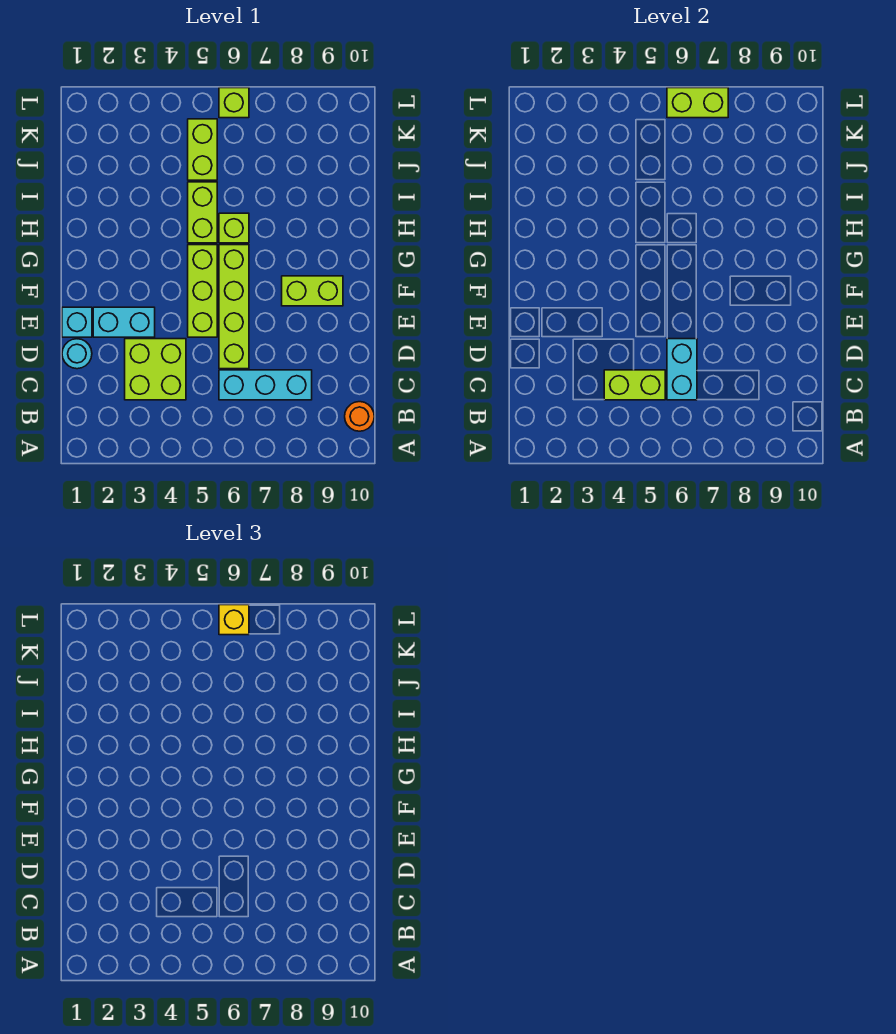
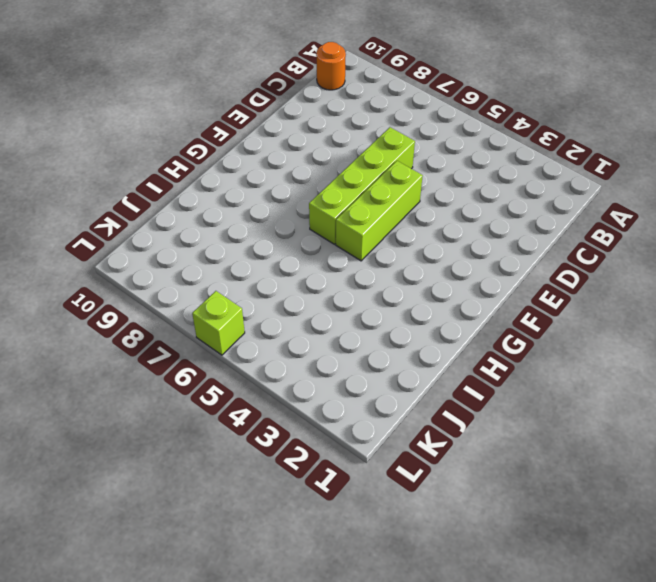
none -> lime brick C3:D4 level 1
none -> cyan brick C6:C8 level 1
none -> cyan round brick D1 level 1

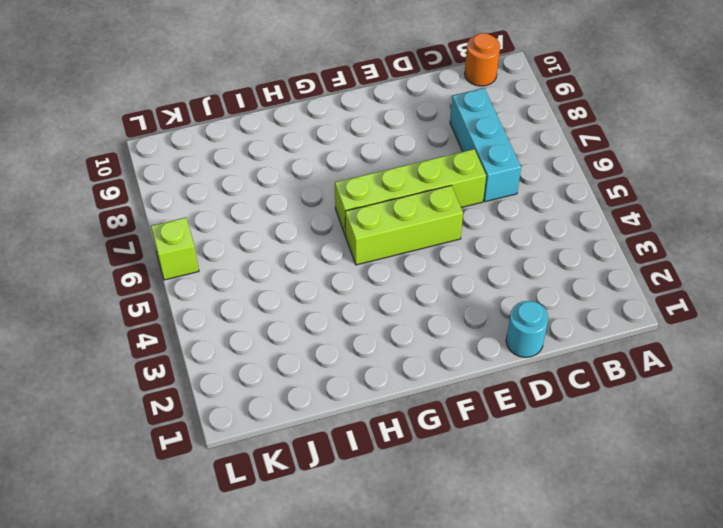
none -> lime brick C3:D4 level 1
none -> cyan brick E1 level 1
none -> cyan brick E2:E3 level 1

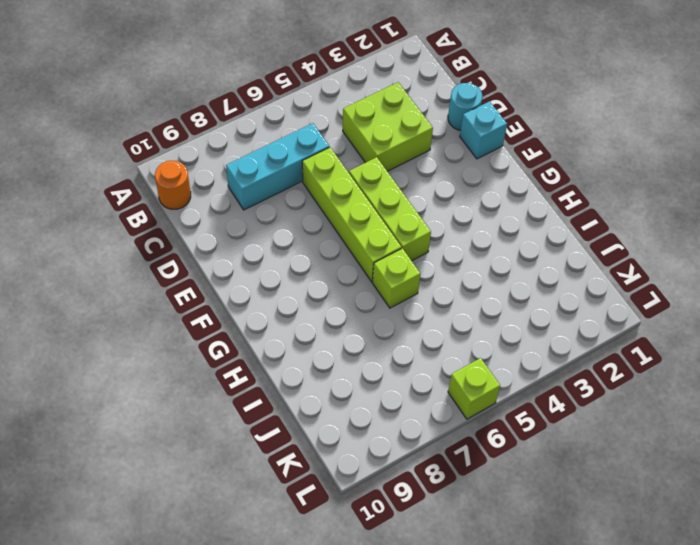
none -> cyan brick E2:E3 level 1
none -> lime brick F8:F9 level 1
none -> lime brick H5:I5 level 1

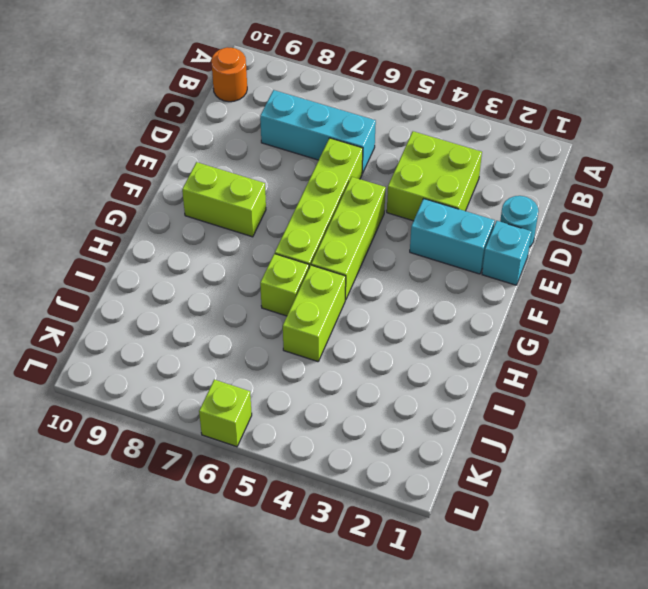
none -> lime brick J5:K5 level 1
none -> lime brick C4:C5 level 2
none -> cyan brick C6:D6 level 2

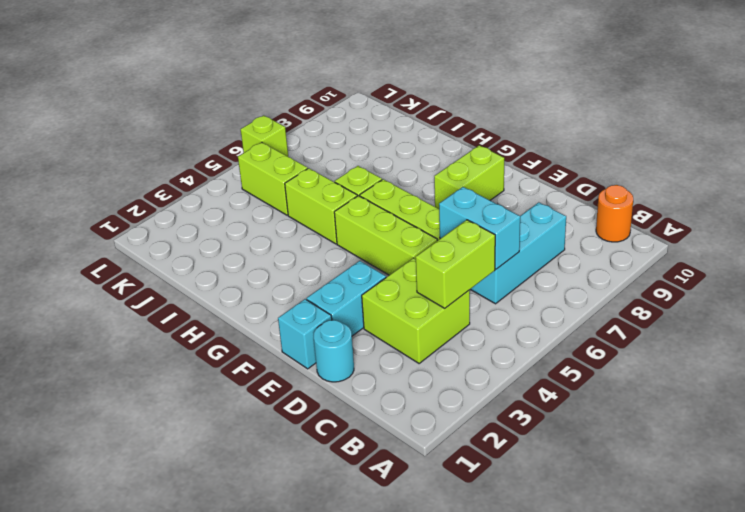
none -> lime brick L6:L7 level 2
none -> yellow brick L6 level 3

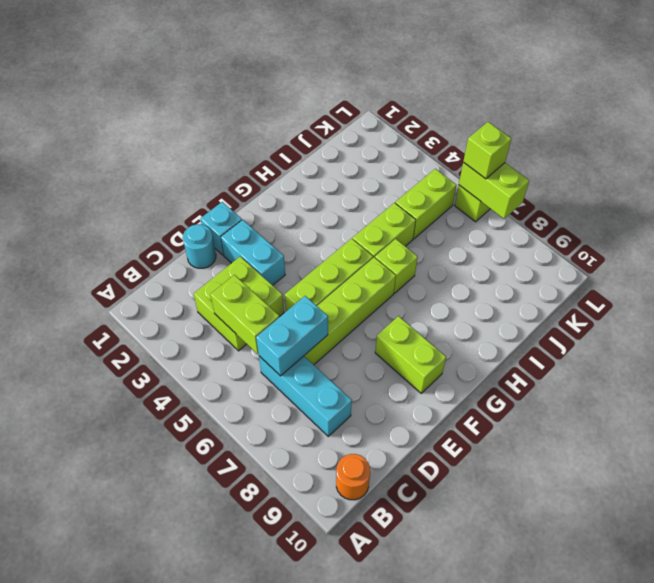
lime brick L6 level 3 -> yellow brick L6 level 3

